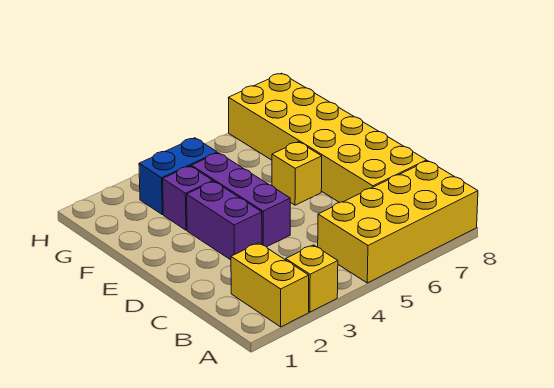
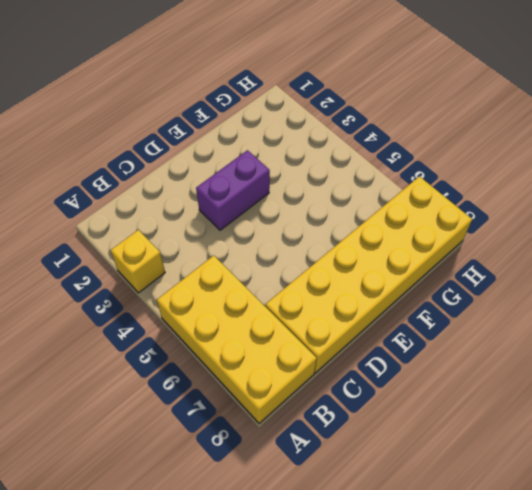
none -> yellow brick A2:B2 level 1
none -> purple brick D4:F4 level 1

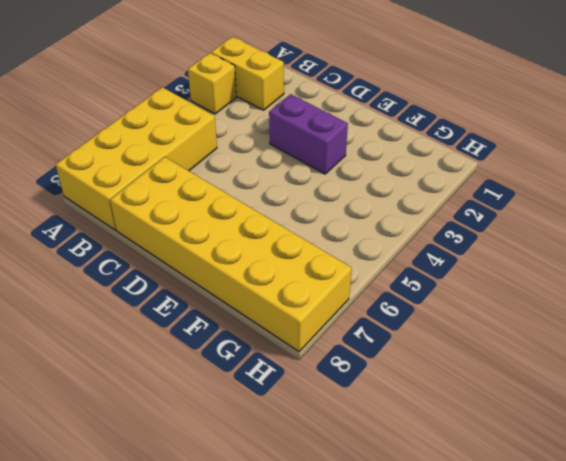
none -> purple brick D4:F4 level 1
none -> yellow brick E6 level 1

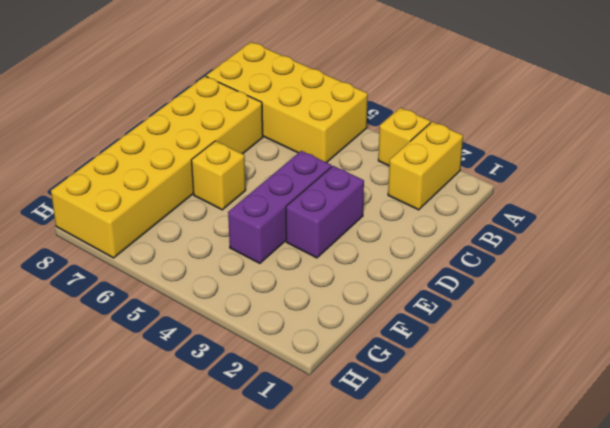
none -> purple brick F3 level 1
none -> blue brick G3:G4 level 1

